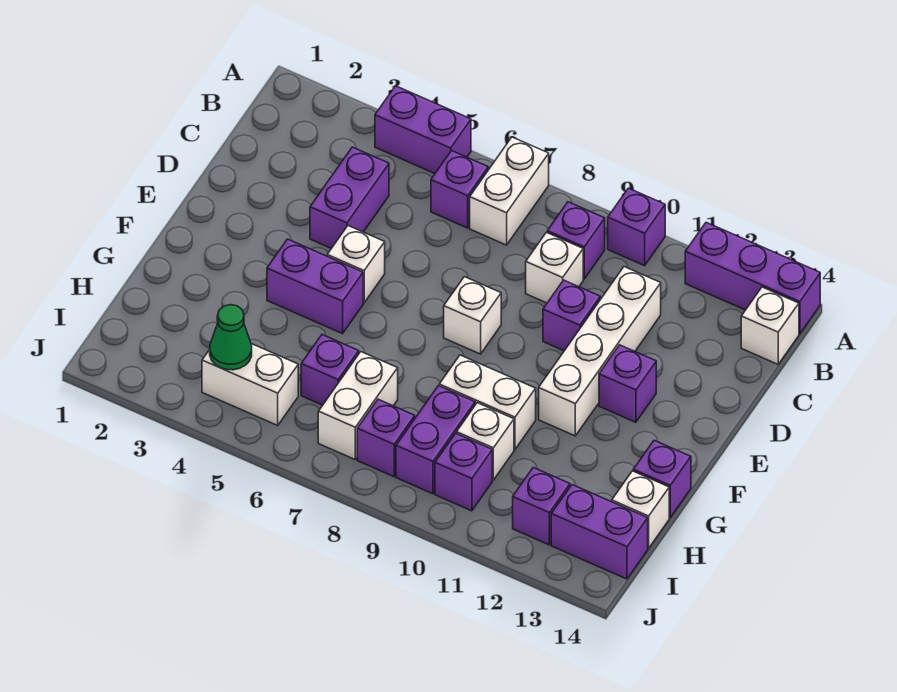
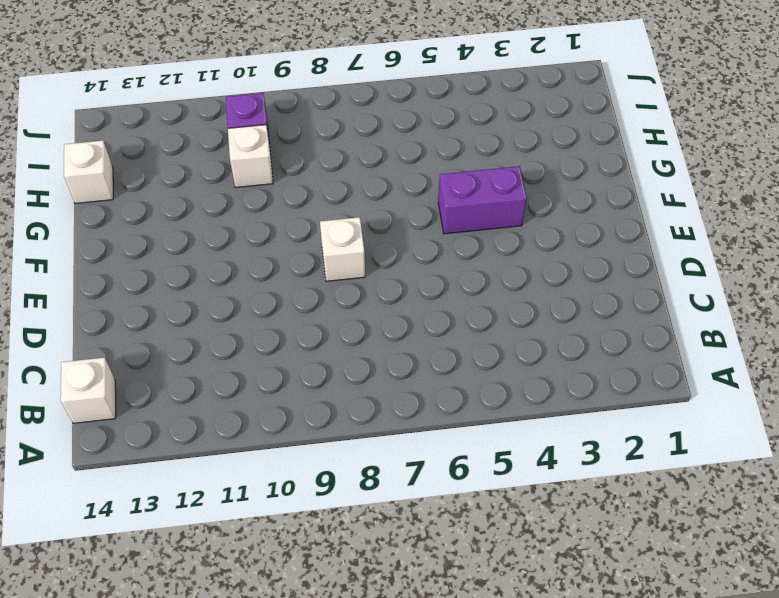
none -> purple brick A4:A5 level 1
none -> white brick A7:B7 level 1
none -> purple brick A10 level 1

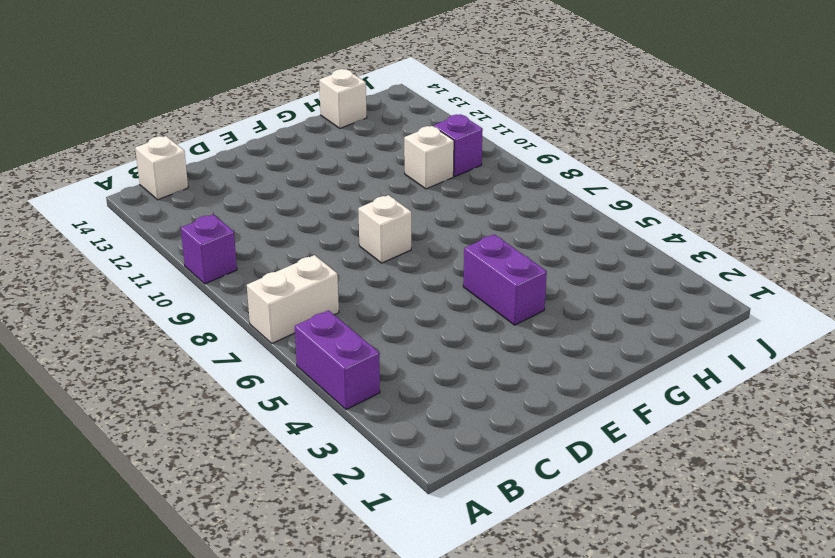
none -> purple brick A12:A14 level 1
none -> purple brick B6 level 1
none -> purple brick B9 level 1

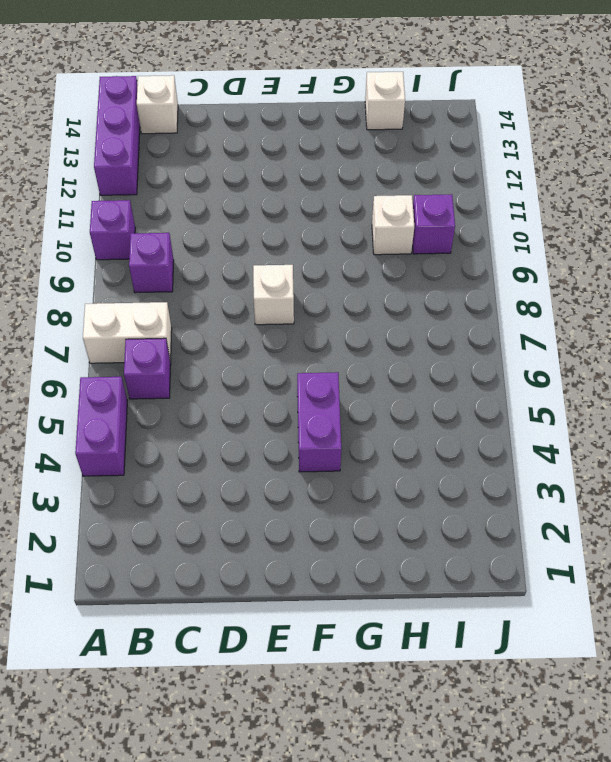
none -> purple brick C4:D4 level 1
none -> white brick C9 level 1
none -> white brick C11:F11 level 1

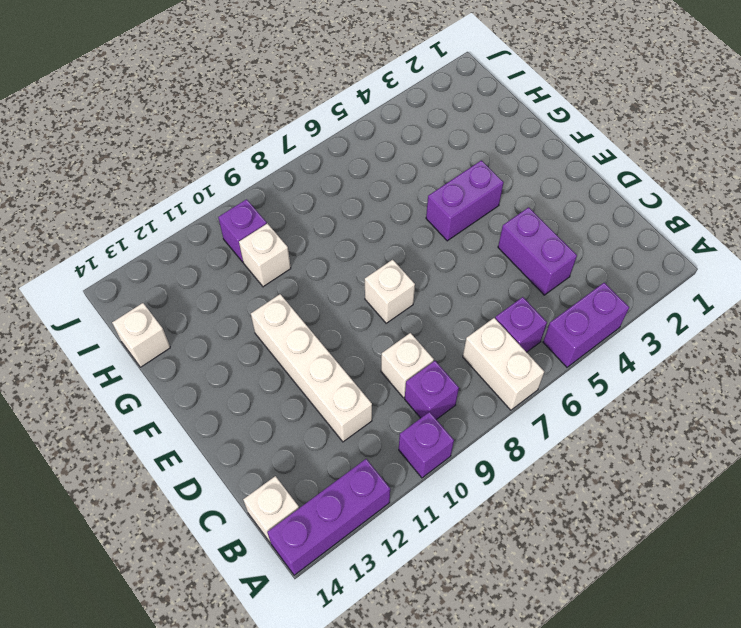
none -> purple brick D10 level 1
none -> white brick E5 level 1
none -> purple brick E12 level 1

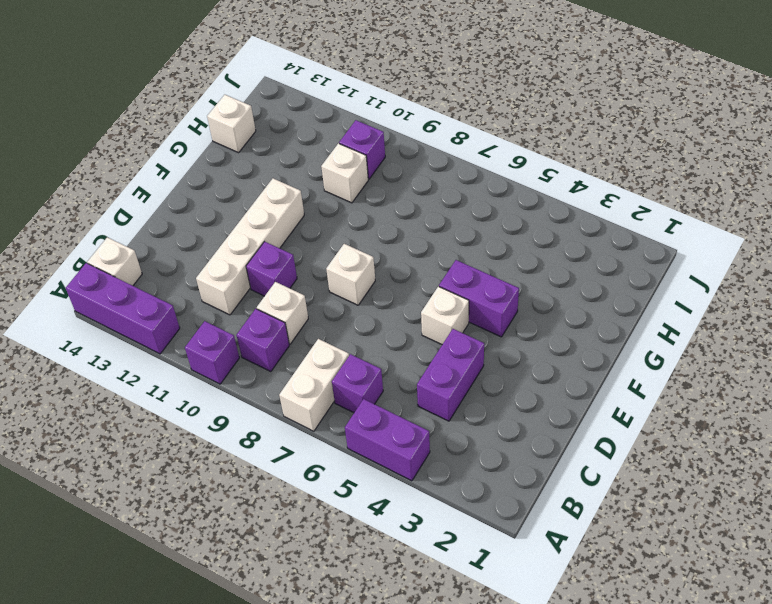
none -> purple brick E12 level 1
none -> white brick G9:G10 level 1
none -> purple brick G14 level 1

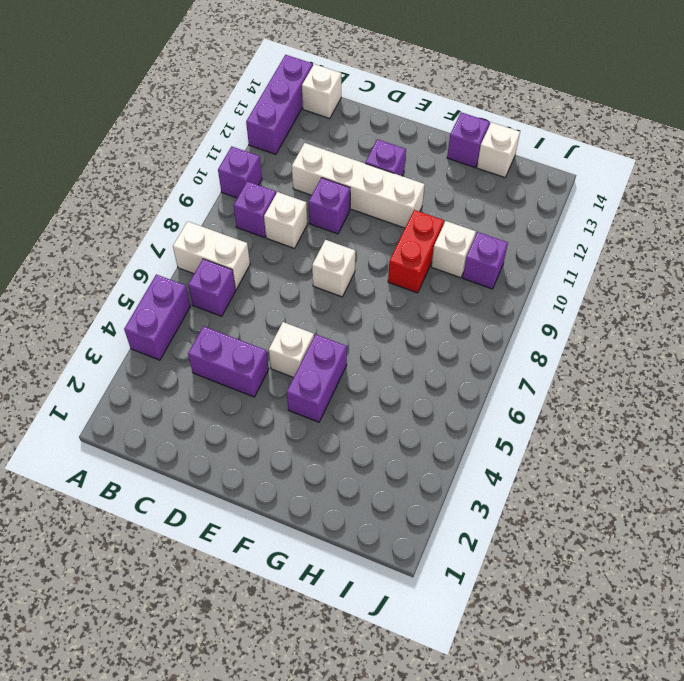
red brick G9:G10 level 1 -> white brick G9:G10 level 1
none -> purple brick H6 level 1
none -> white brick H7:I7 level 1
none -> purple brick H9:I9 level 1

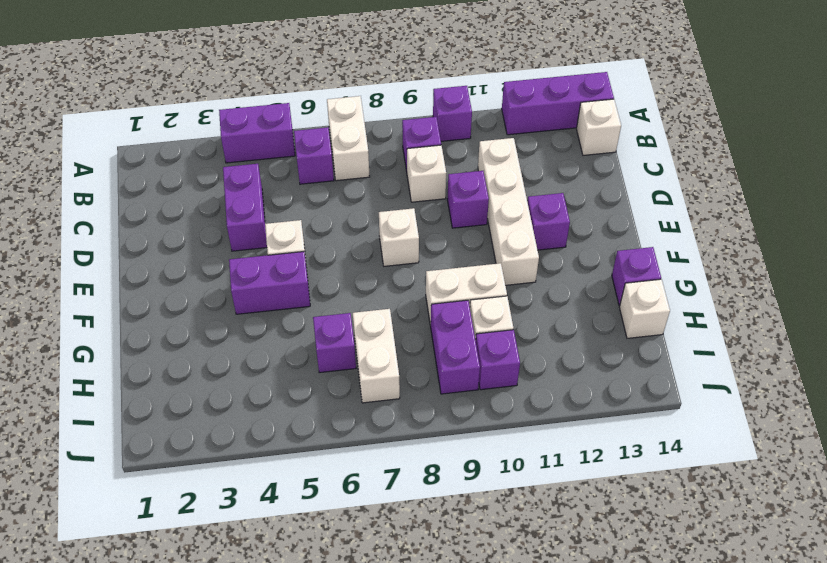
none -> white brick I4:I5 level 1
none -> purple brick I8 level 1
none -> purple brick I12 level 1

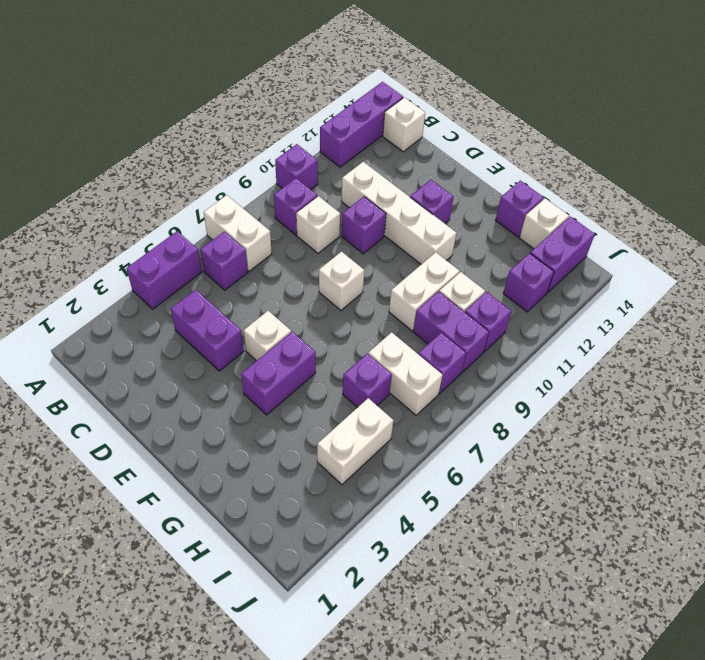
none -> green cone I4 level 2

